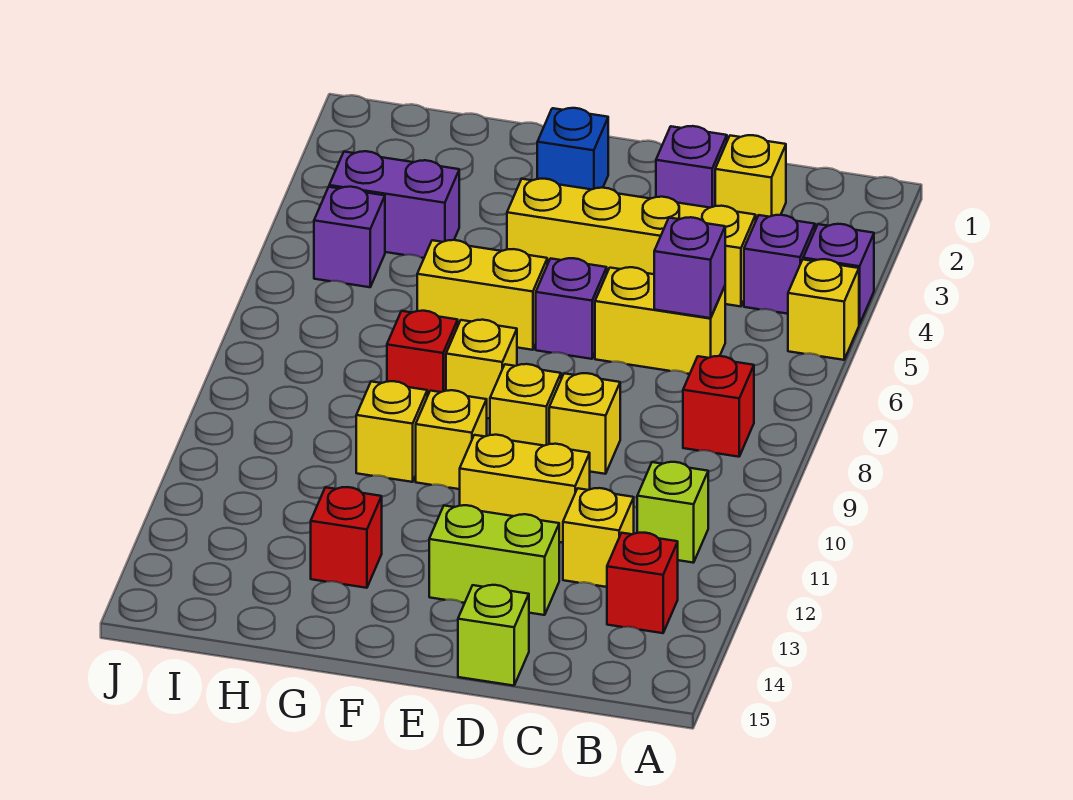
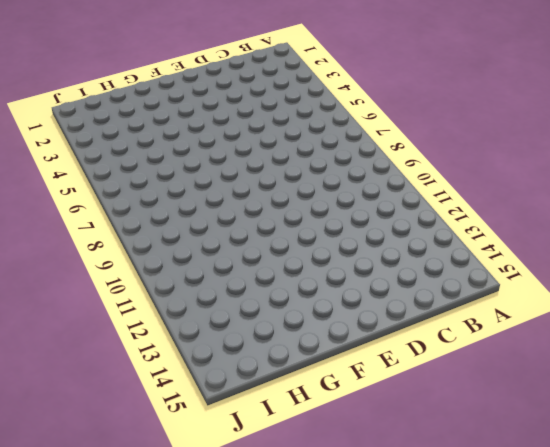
none -> purple brick A4 level 1
none -> yellow brick A5 level 1
none -> purple brick B4 level 1

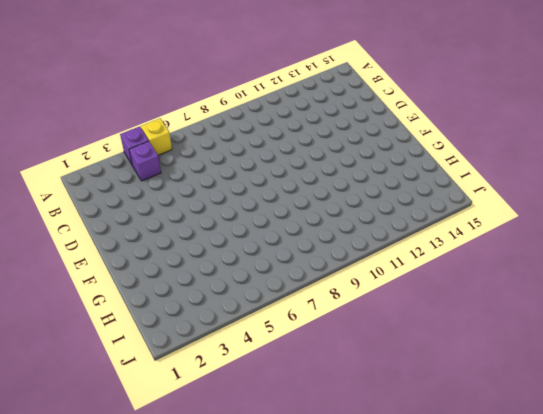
none -> red brick B8 level 1
none -> lime brick B11 level 1
none -> red brick B13 level 1

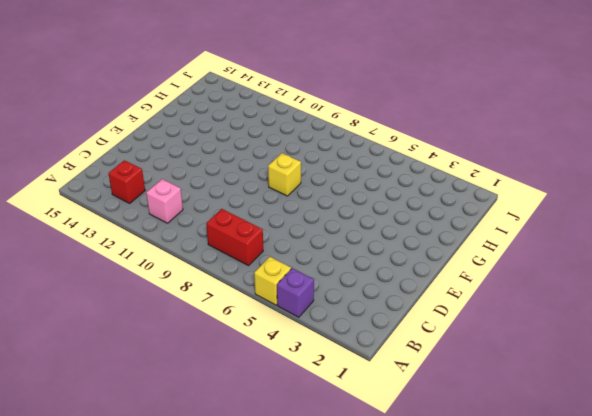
red brick B7:B8 level 1 -> red brick B8 level 1
pink brick B11 level 1 -> lime brick B11 level 1
none -> purple brick B4 level 1
none -> yellow brick C2 level 1
none -> yellow brick C4:F4 level 1

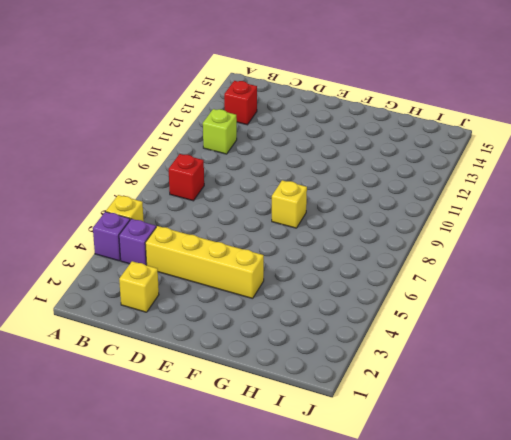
none -> yellow brick C6:D6 level 1
none -> yellow brick C12 level 1
none -> purple brick D2 level 1

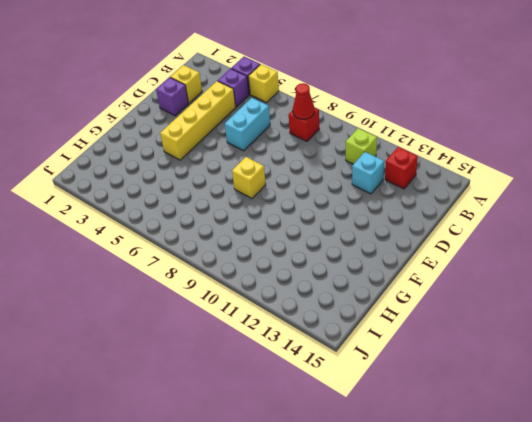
red cone B8 level 2 -> none
cyan brick C6:D6 level 1 -> yellow brick C6:D6 level 1
cyan brick C12 level 1 -> yellow brick C12 level 1
none -> yellow brick D9 level 1
none -> yellow brick D11:E11 level 1
none -> lime brick D13:E13 level 1

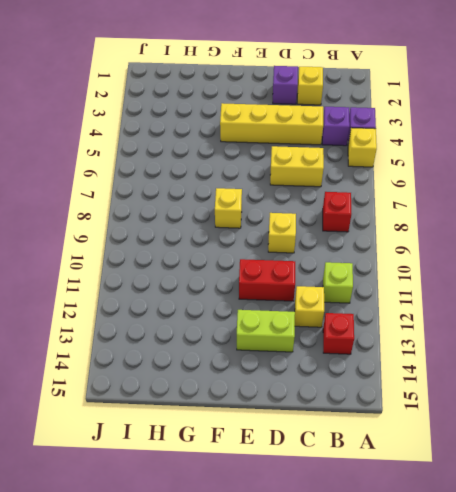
red brick D11:E11 level 1 -> yellow brick D11:E11 level 1
none -> lime brick D15 level 1
none -> purple brick E6 level 1
none -> yellow brick E9 level 1

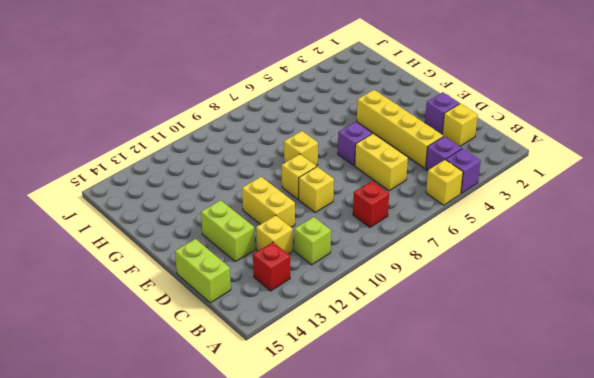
lime brick C15:D15 level 1 -> lime brick D15 level 1
none -> blue brick F2 level 1
none -> yellow brick F6:G6 level 1
none -> yellow brick F10 level 1

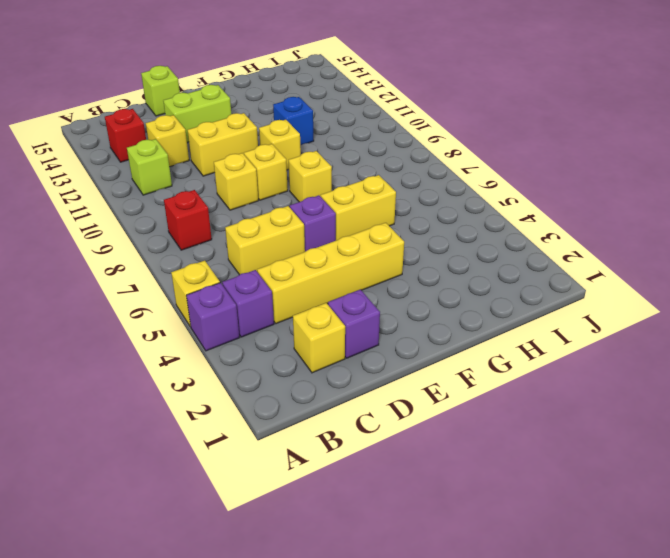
blue brick G11 level 1 -> blue brick F2 level 1
none -> red brick G8 level 1
none -> yellow brick G10 level 1
none -> red brick G13 level 1

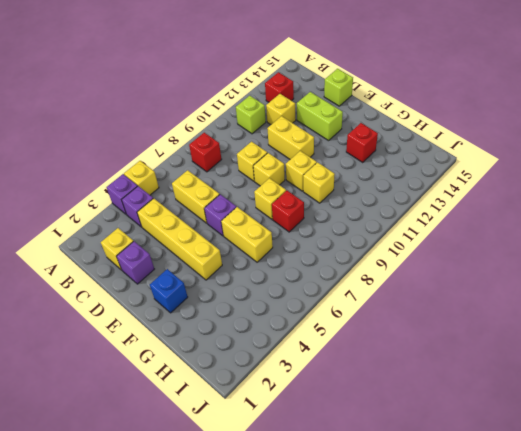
none -> purple brick H4:I4 level 1
none -> purple brick I5 level 1
none -> purple brick C6 level 2

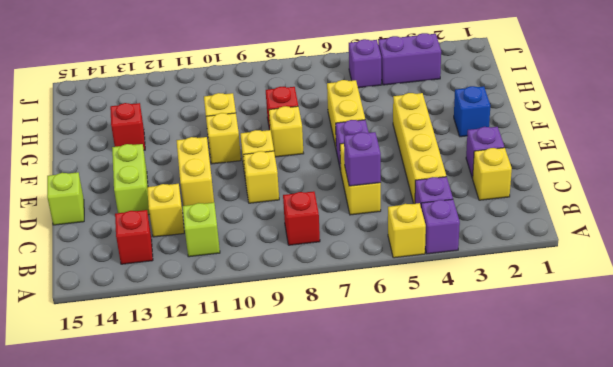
purple brick I3:I4 level 1 -> purple brick H4:I4 level 1

